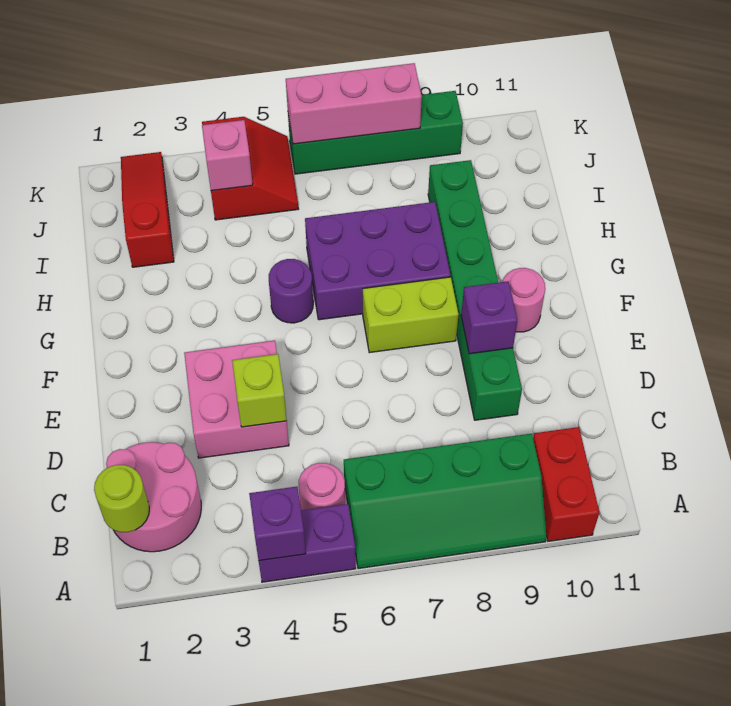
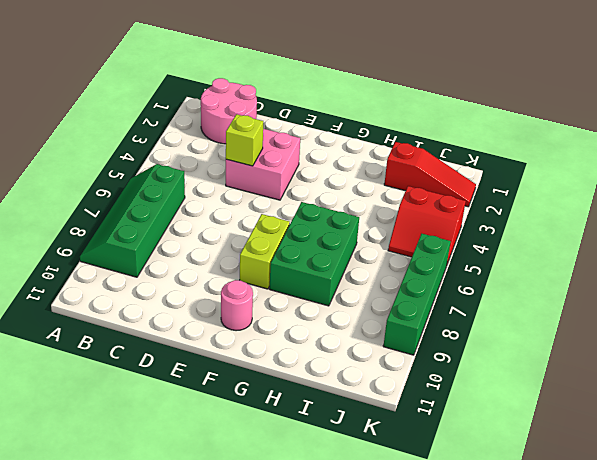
green brick G6:H8 level 1 -> purple brick G6:H8 level 1
none -> purple brick A4:A5 level 1
none -> red brick A10:B10 level 1
none -> pink round brick B5 level 1

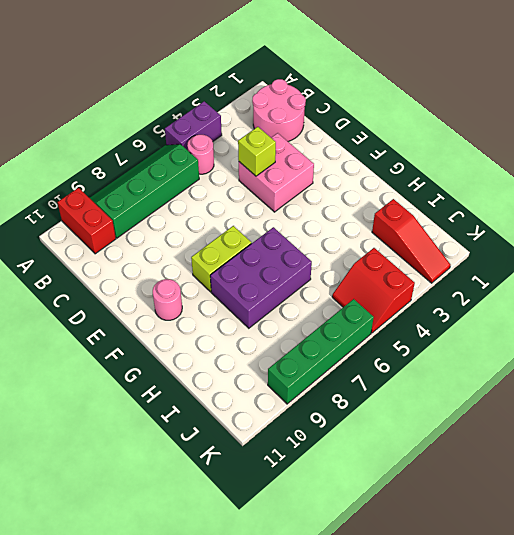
none -> green brick D9:I9 level 1
none -> purple round brick G5 level 1
none -> purple brick A4 level 2

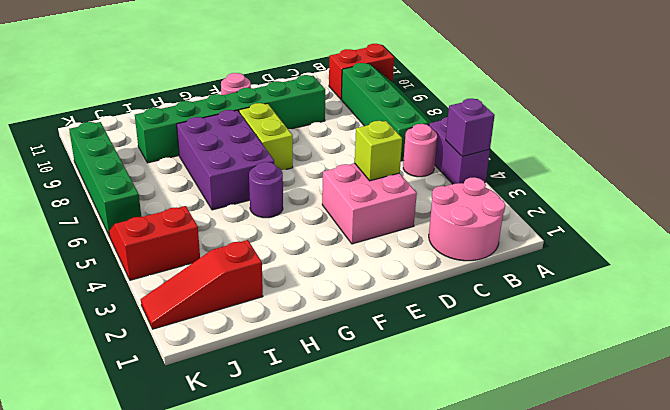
none -> lime round brick B1 level 2
none -> purple brick E9 level 2
none -> pink brick J4 level 2

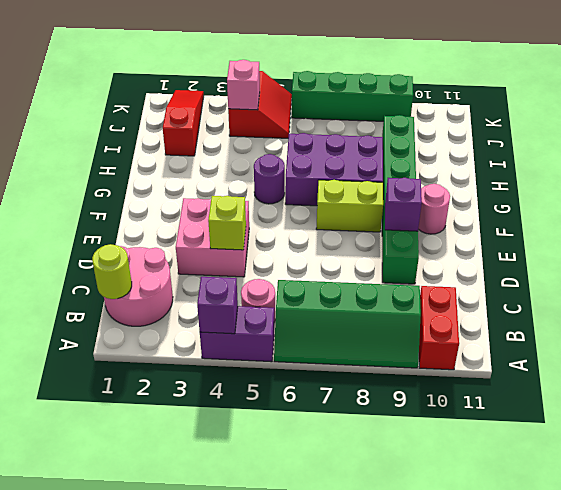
none -> pink brick K6:K8 level 2

